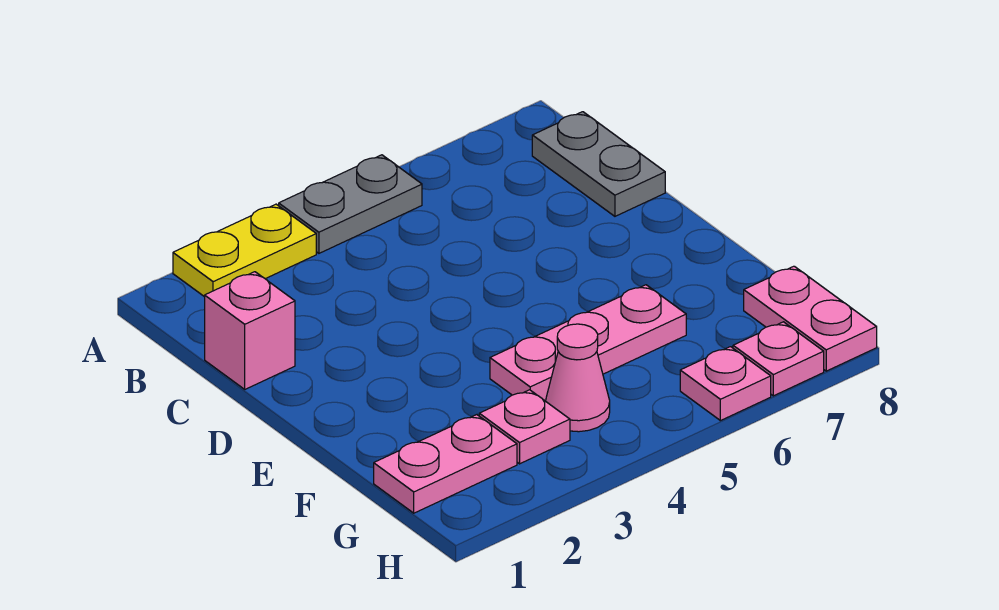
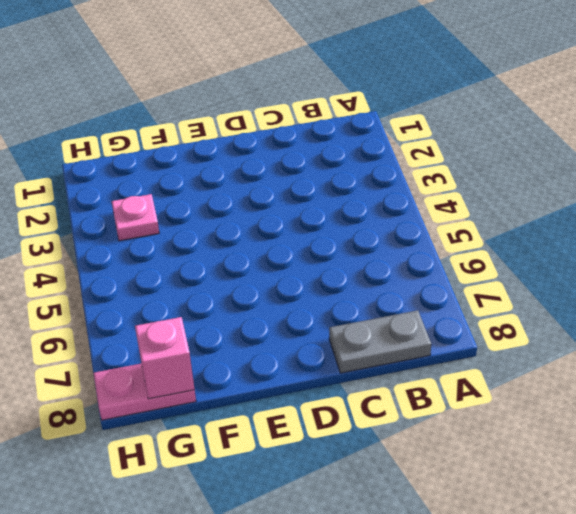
pink brick G8 level 2 -> pink brick C1 level 1
none -> yellow plate A2:A3 level 1
none -> grey plate A4:A5 level 1

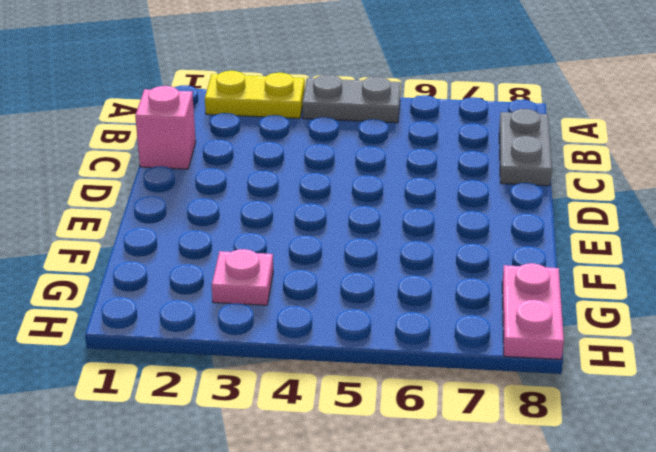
none -> pink plate F4:F6 level 1
none -> pink plate G1:G2 level 1

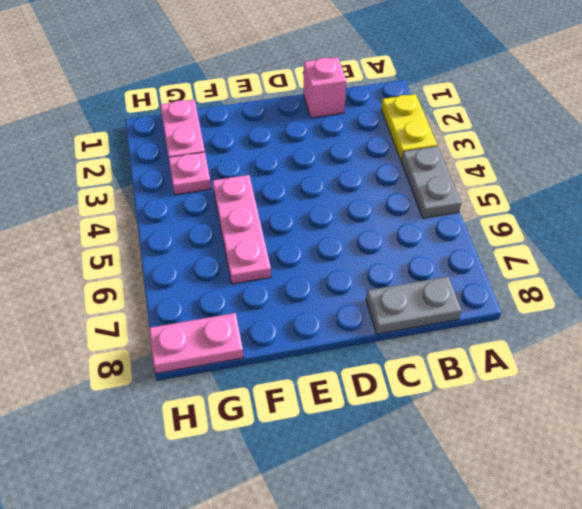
none -> pink cone G4 level 1
none -> pink plate H6 level 1

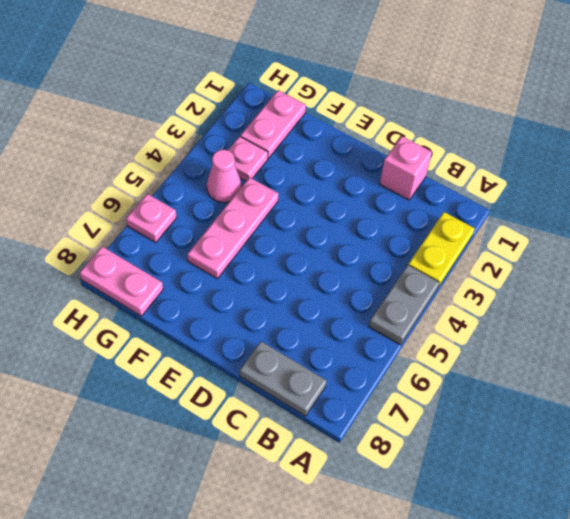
none -> pink plate H7 level 1

